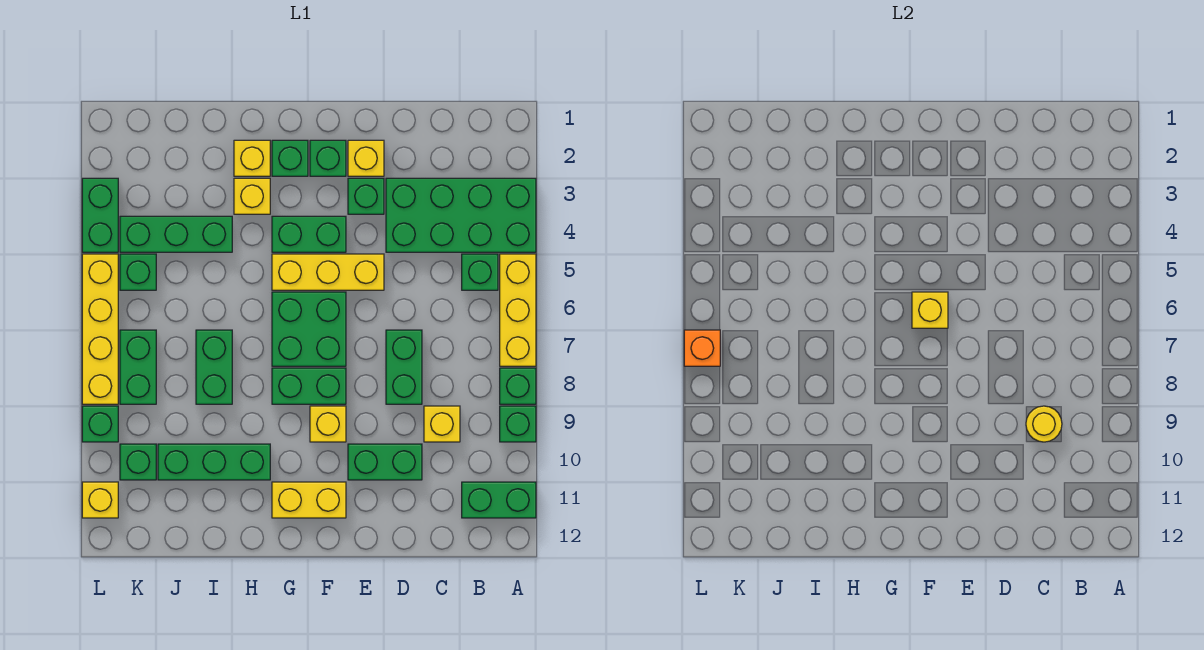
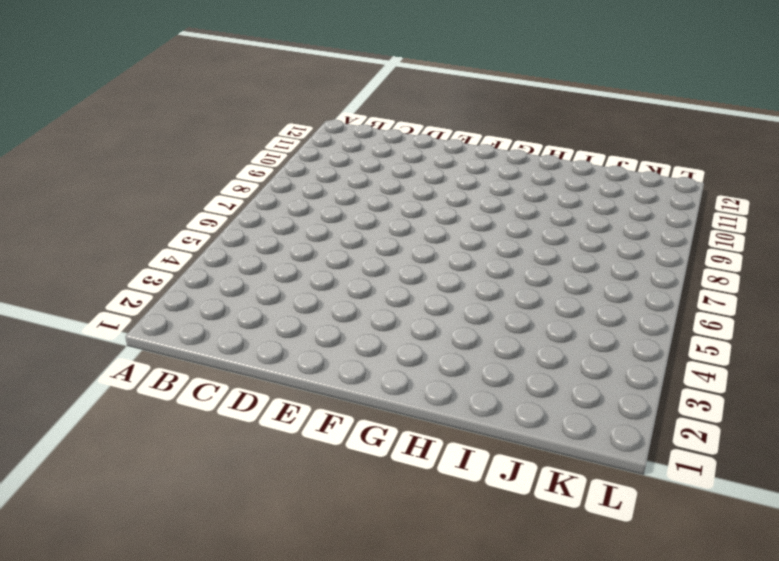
none -> green brick A3:D4 level 1
none -> yellow brick A5:A7 level 1
none -> green brick A8 level 1
none -> green brick A9 level 1

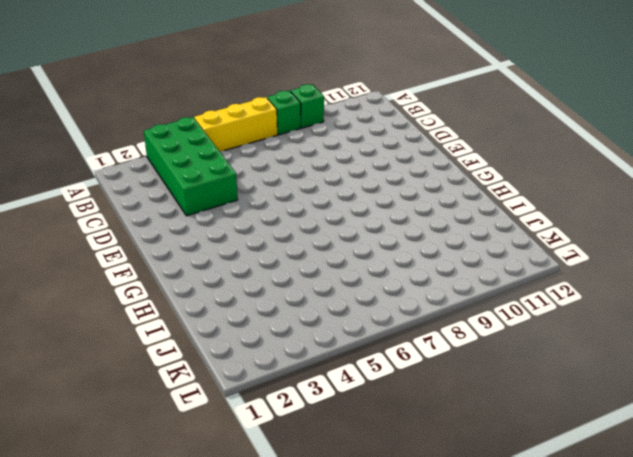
none -> green brick A11:B11 level 1
none -> green brick B5 level 1
none -> yellow brick C9 level 1
none -> green brick D7:D8 level 1

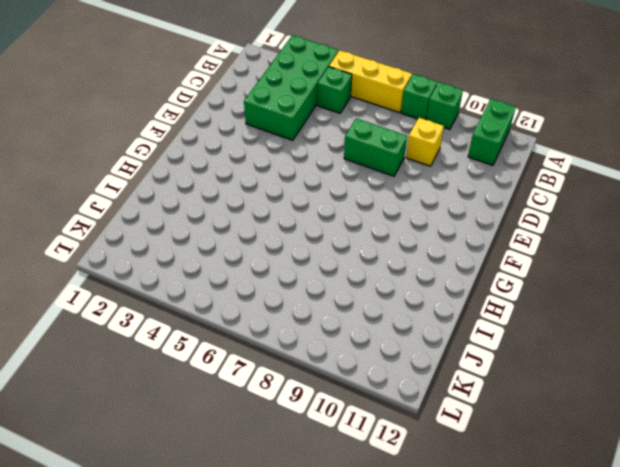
none -> green brick D10:E10 level 1
none -> yellow brick E2 level 1
none -> green brick E3 level 1
none -> yellow brick E5:G5 level 1

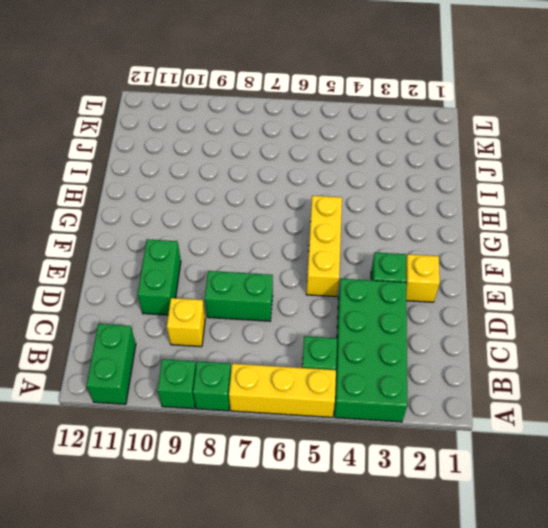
none -> green brick F2 level 1
none -> green brick F4:G4 level 1
none -> green brick F6:G7 level 1
none -> green brick F8:G8 level 1

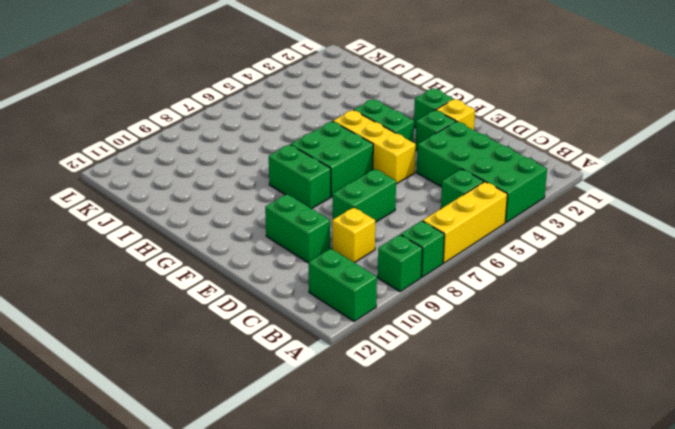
none -> yellow brick F9 level 1
none -> yellow brick F11:G11 level 1
none -> green brick G2 level 1
none -> yellow brick H2 level 1

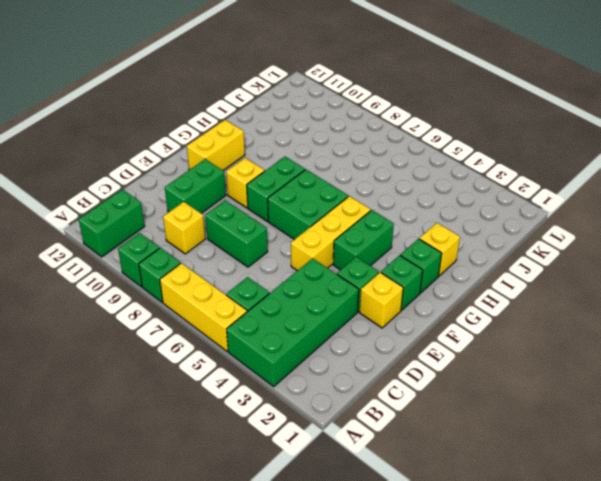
none -> yellow brick H3 level 1
none -> green brick H10:J10 level 1
none -> green brick I4:K4 level 1
none -> green brick I7:I8 level 1

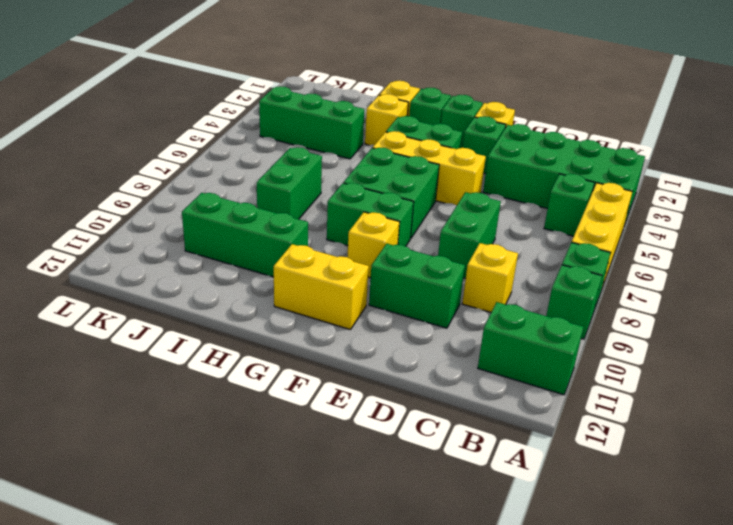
none -> green brick K5 level 1
none -> green brick K7:K8 level 1
none -> green brick K10 level 1
none -> green brick L3:L4 level 1

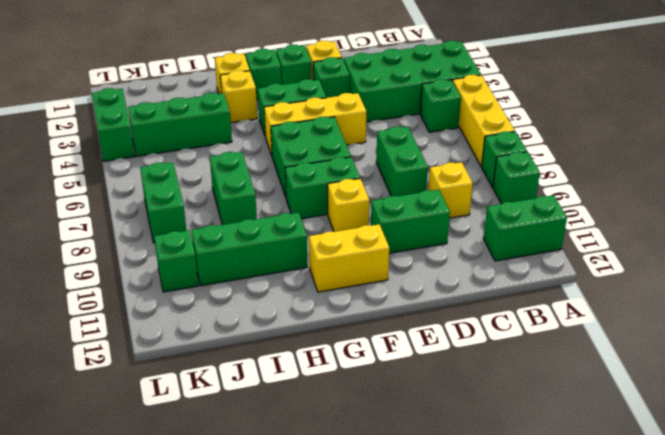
none -> green brick K5 level 1
none -> yellow brick L5:L8 level 1
none -> green brick L9 level 1
none -> yellow brick L11 level 1

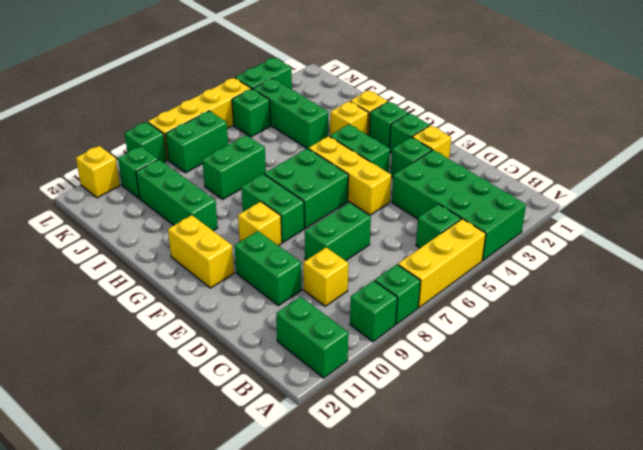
none -> yellow round brick C9 level 2
none -> yellow brick F6 level 2
none -> orange brick L7 level 2

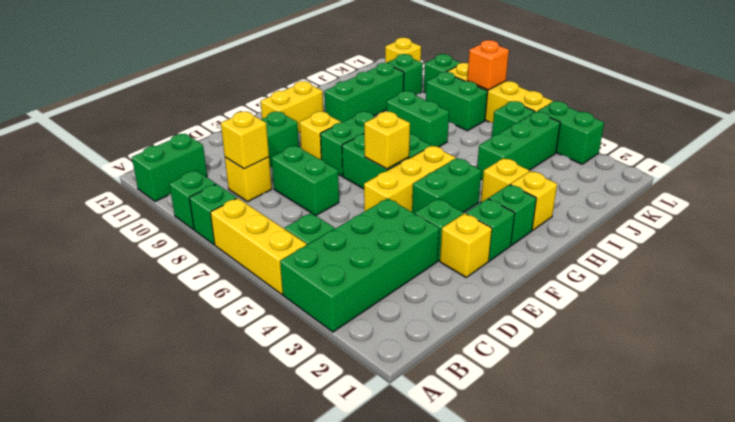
yellow brick C9 level 2 -> yellow round brick C9 level 2

